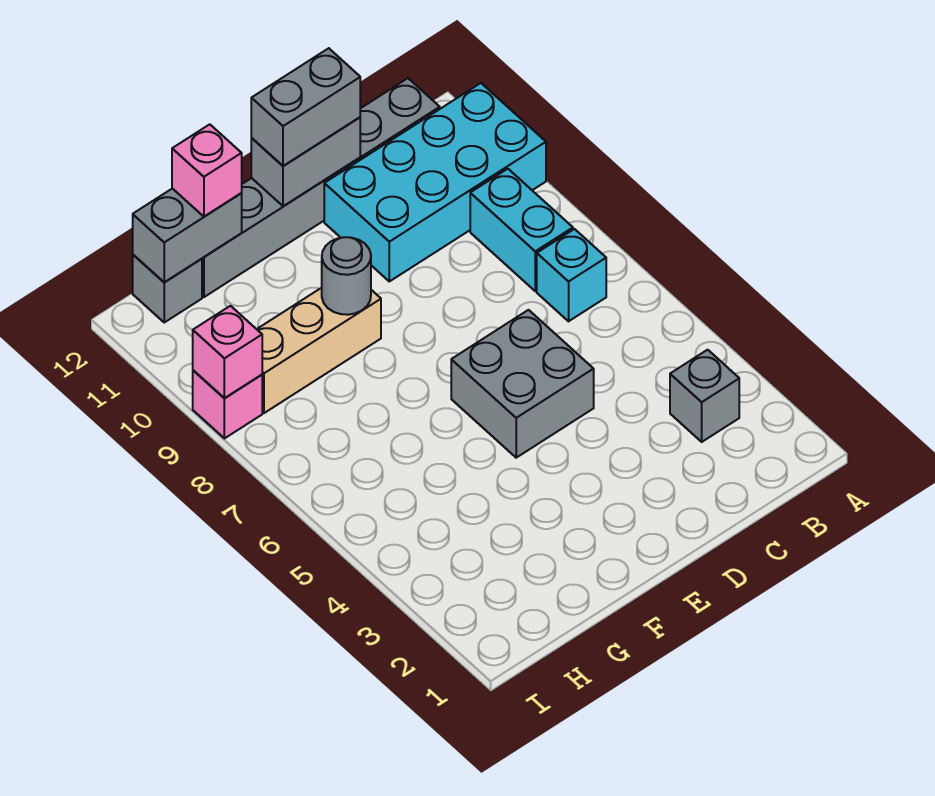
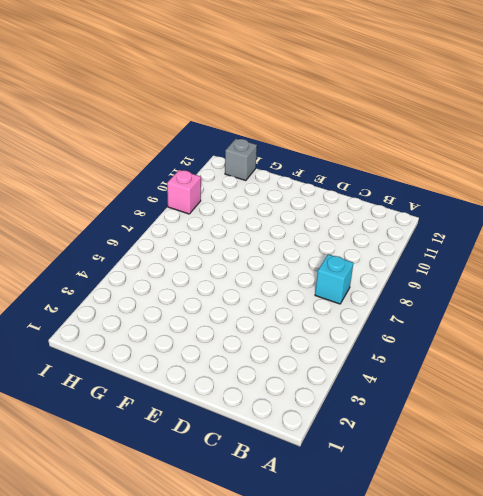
none -> cyan brick A10:D11 level 1
none -> grey brick B3 level 1
none -> cyan brick B8:B9 level 1

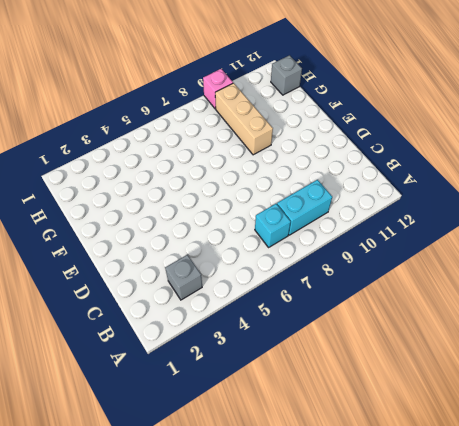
none -> cyan brick A10:D11 level 1
none -> grey brick B12:G12 level 1
none -> grey brick D5:E6 level 1

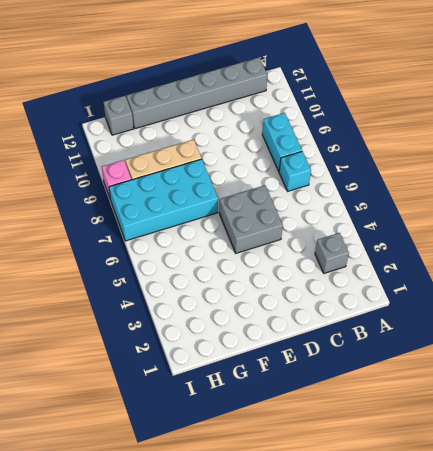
cyan brick F7:I8 level 1 -> cyan brick A10:D11 level 1
none -> grey brick D12:E12 level 2
none -> grey round brick F9 level 2
none -> grey brick G12:H12 level 2

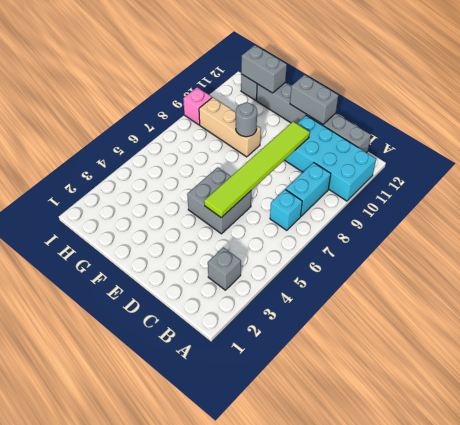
lime tile D5:D10 level 2 -> none
none -> pink brick I9 level 2
none -> grey brick D12:E12 level 3
none -> pink brick G12 level 3

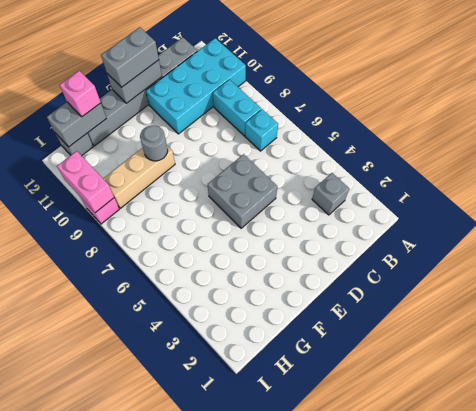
pink brick I9:I10 level 2 -> pink brick I9 level 2

